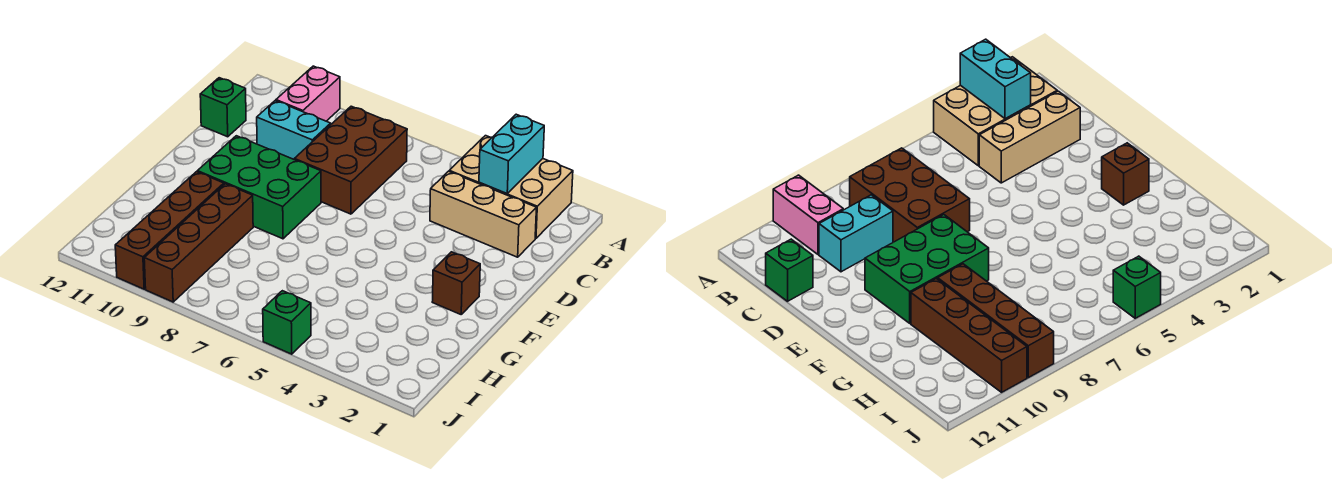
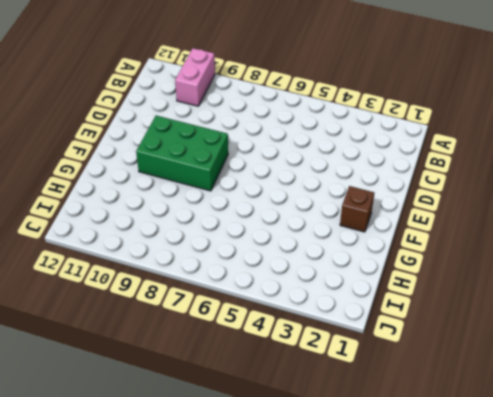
none -> tan brick A2:B4 level 1
none -> brown brick B7:D8 level 1
none -> tan brick C2:C4 level 1

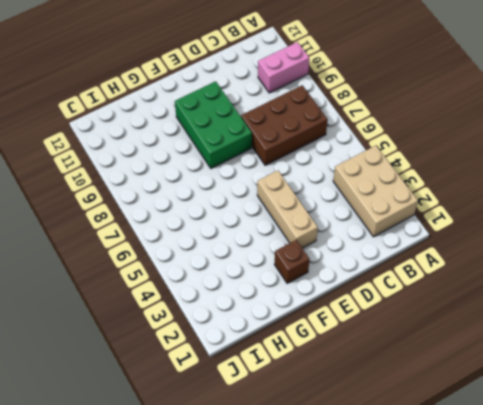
tan brick E3:E5 level 1 -> tan brick C2:C4 level 1
none -> cyan brick C9:C10 level 1
none -> green brick C12 level 1
none -> brown brick G9:J9 level 1

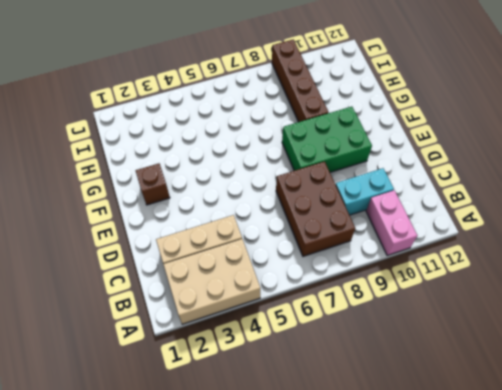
none -> green brick C12 level 1
none -> brown brick G10:J10 level 1
none -> green brick J5 level 1

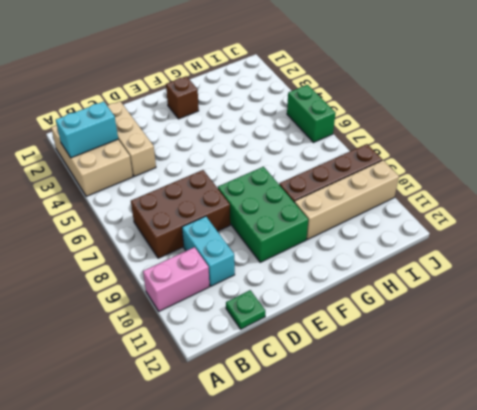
green plate C12 level 1 -> green brick C12 level 1
tan brick G10:J10 level 1 -> brown brick G10:J10 level 1
green brick J5:J6 level 1 -> green brick J5 level 1

